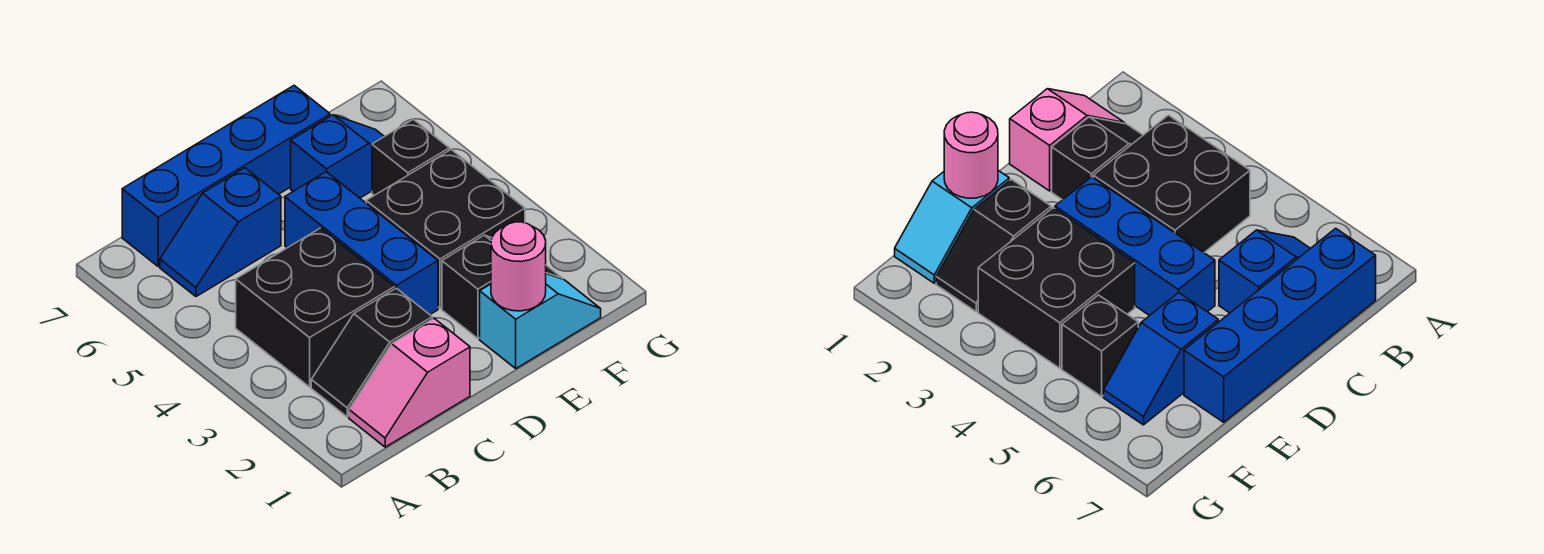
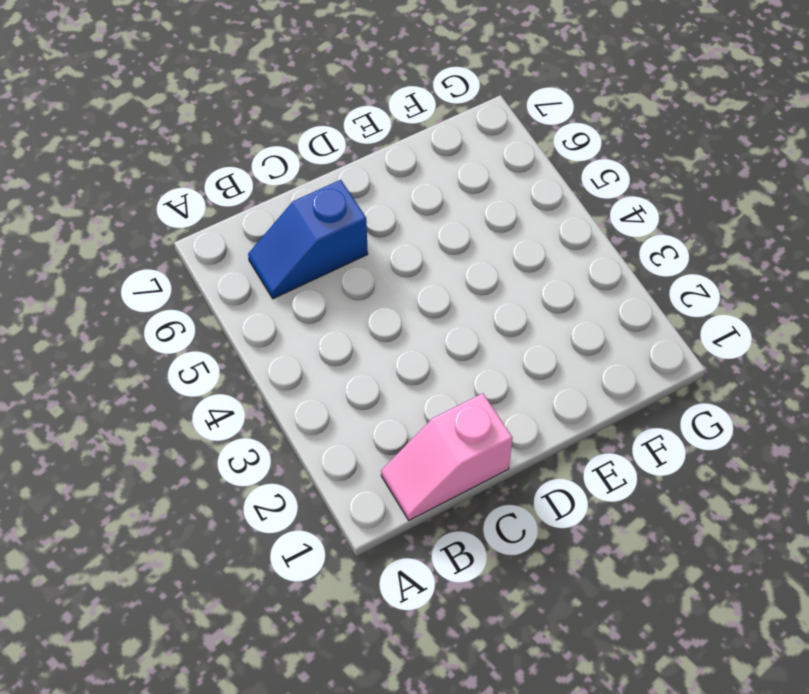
none -> black slope B2:C2 level 1 top C
none -> black brick B3:C4 level 1
none -> blue brick B7:E7 level 1

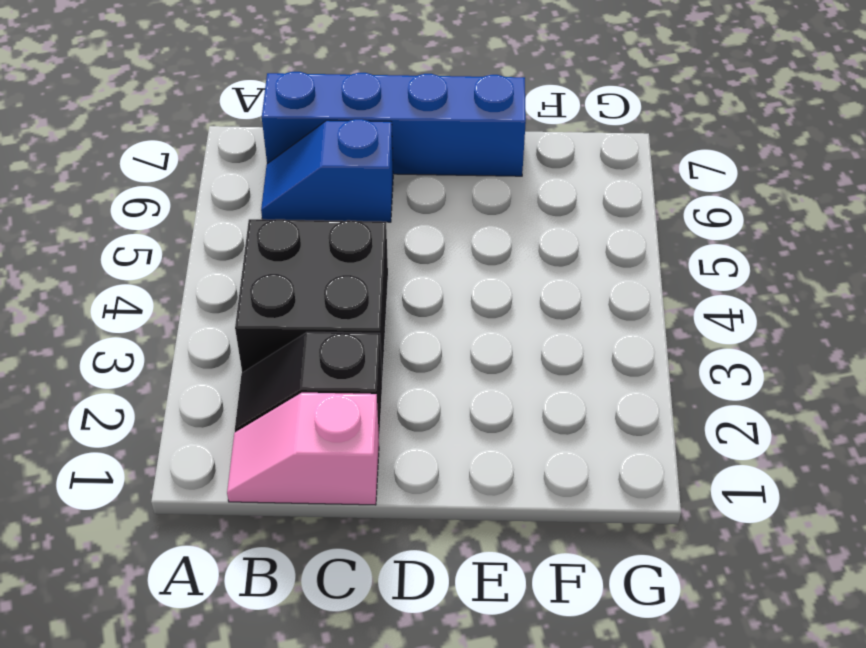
none -> blue brick D3:D5 level 1
none -> cyan slope E1:F1 level 1 top E
none -> black slope E2:F2 level 1 top E

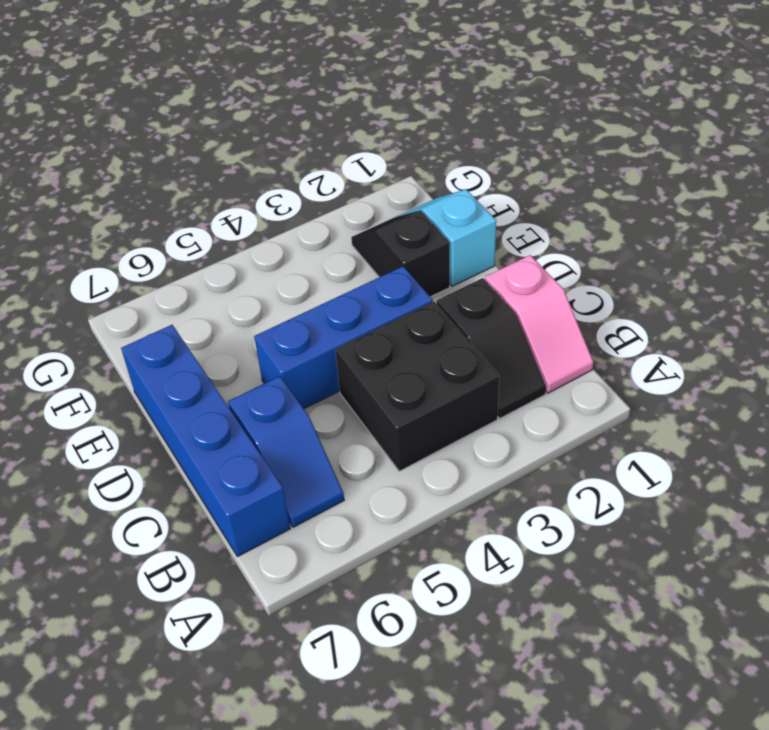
none -> black brick E3:F4 level 1
none -> blue slope E6:F6 level 1 top E
none -> black brick F5 level 1

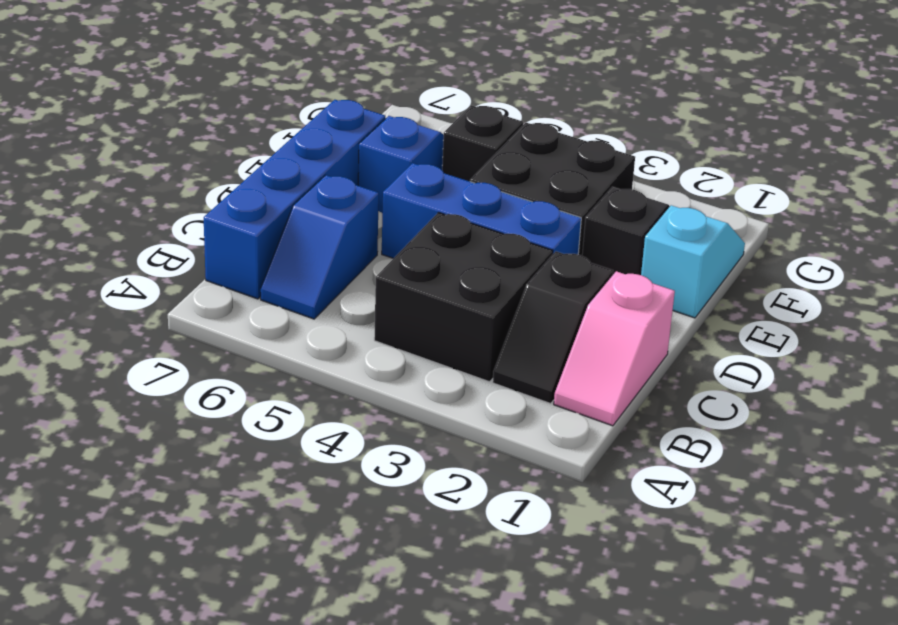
none -> pink round brick E1 level 2

